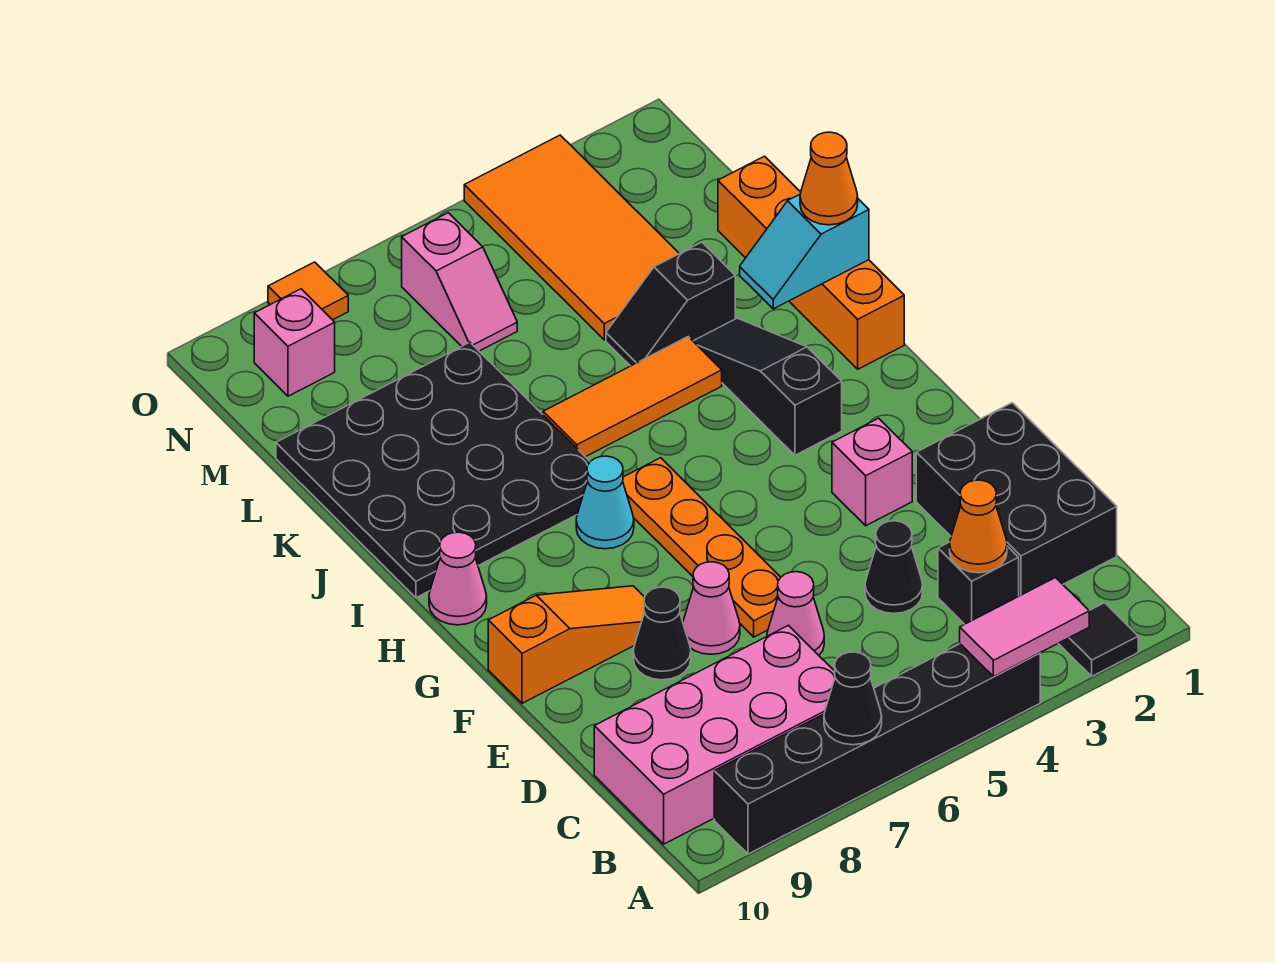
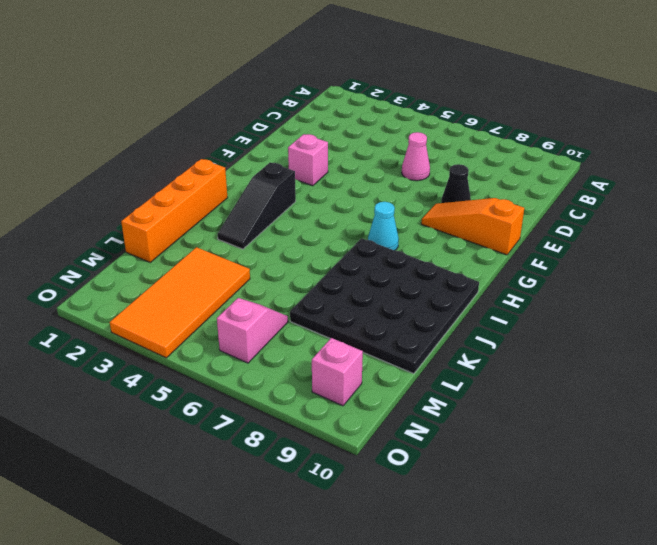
none -> black tile A2 level 1
none -> black brick A4:A9 level 1
none -> pink brick B7:C10 level 1

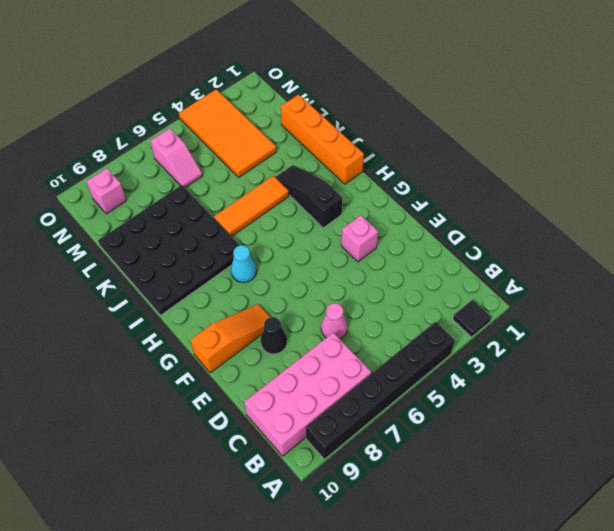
none -> black brick C1:E2 level 1
none -> black brick C3 level 1
none -> black cone D4 level 1

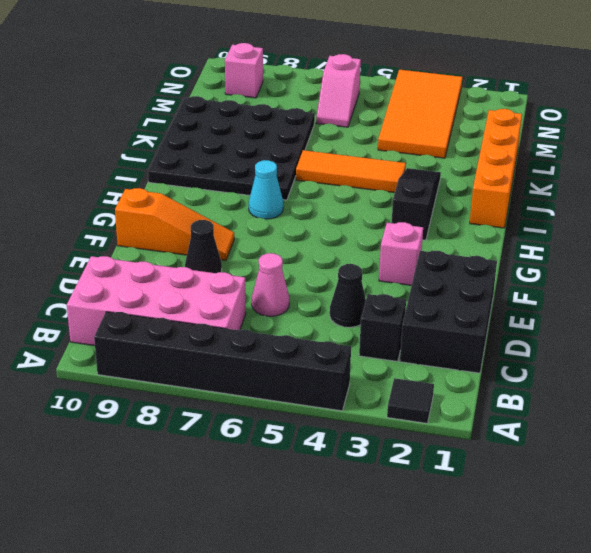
none -> orange plate E6:H6 level 1
none -> pink cone E7 level 1
none -> pink cone H10 level 1

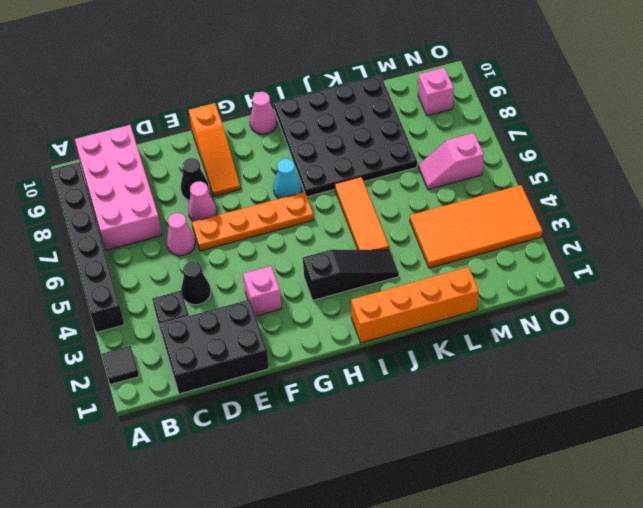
none -> black slope K3:K4 level 1 top 3
none -> orange tile O8 level 1
none -> pink tile A3:A4 level 2

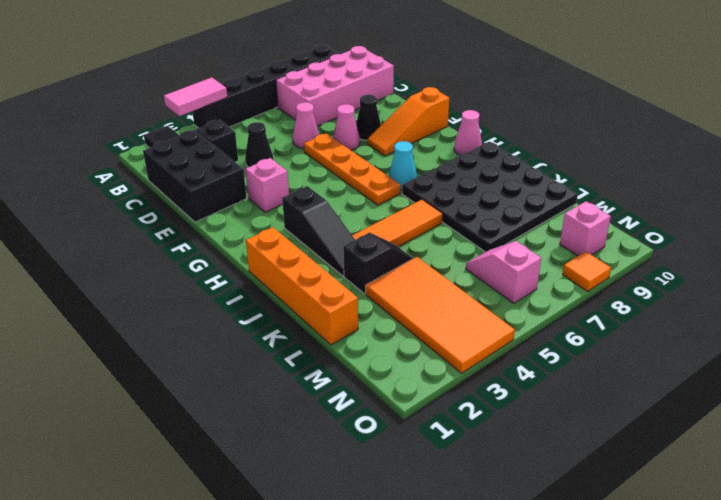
none -> black cone A7 level 2
none -> orange cone C3 level 2
none -> cyan slope J1:J2 level 2 top 1

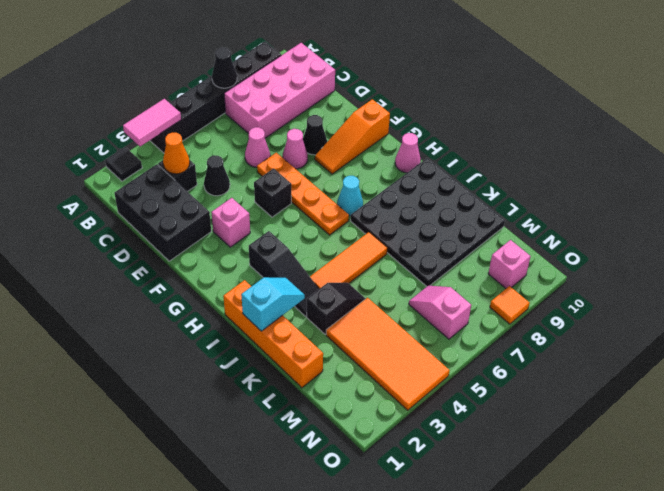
black brick F5 level 1 -> none
none -> orange cone J1 level 3

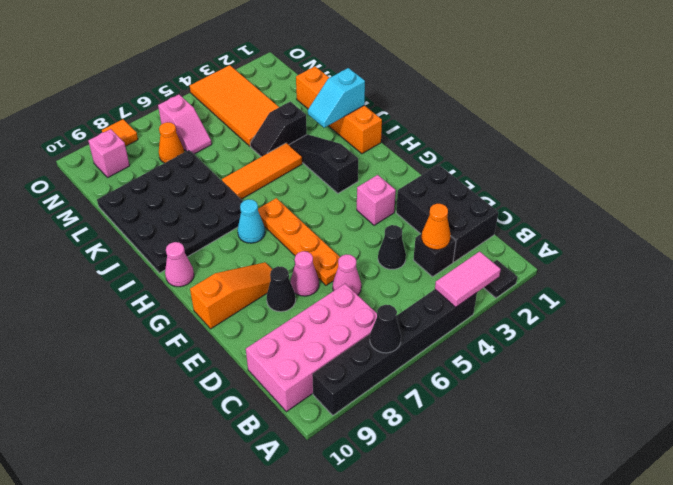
orange cone M7 level 1 -> orange cone J1 level 3

